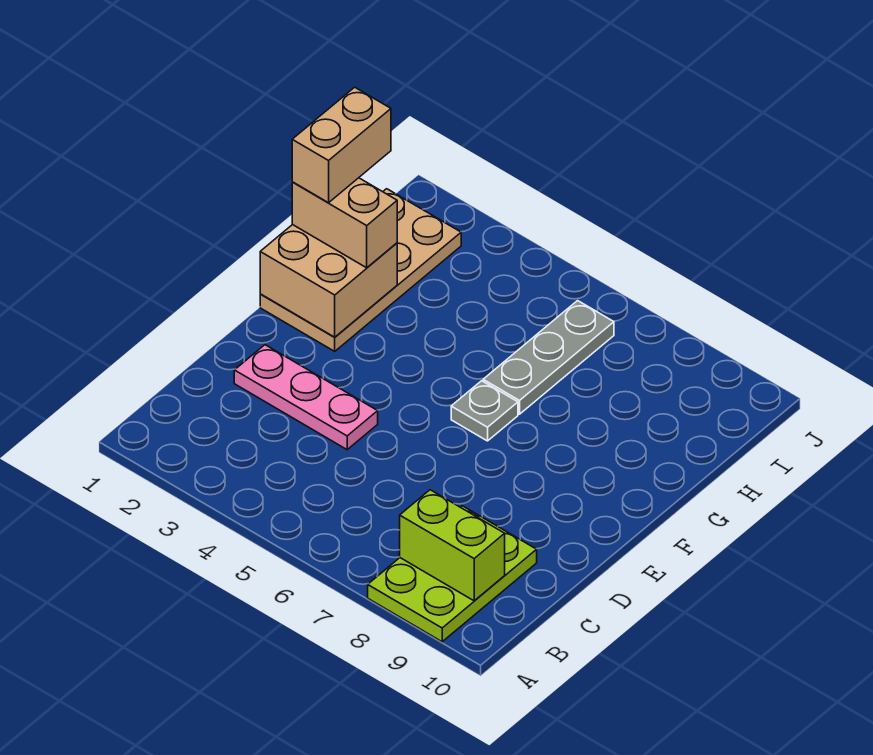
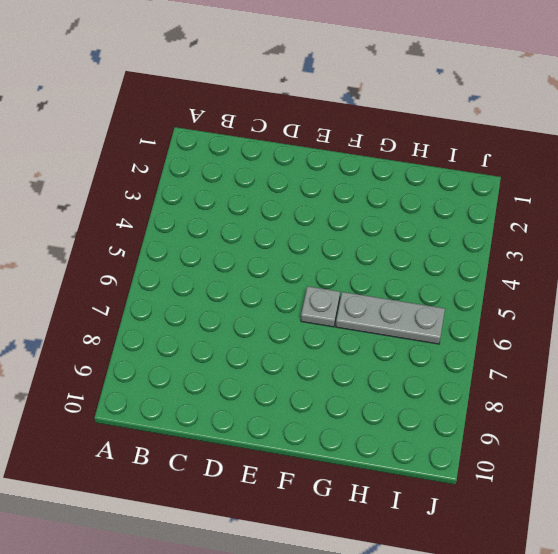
none -> lime plate A8:C9 level 1
none -> pink plate D2:D4 level 1

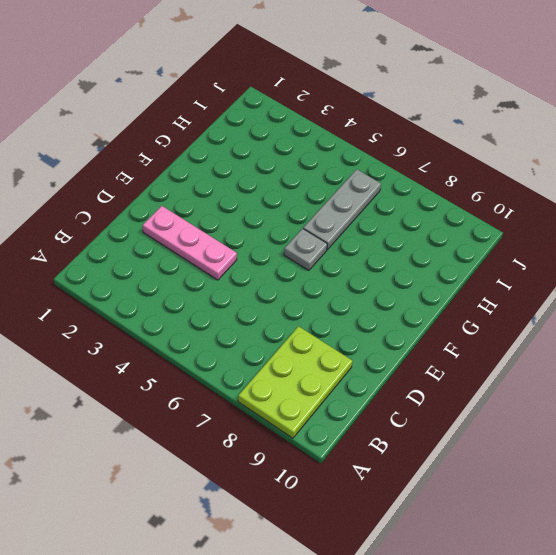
none -> tan plate F1:I2 level 1
none -> lime brick B8:B9 level 2

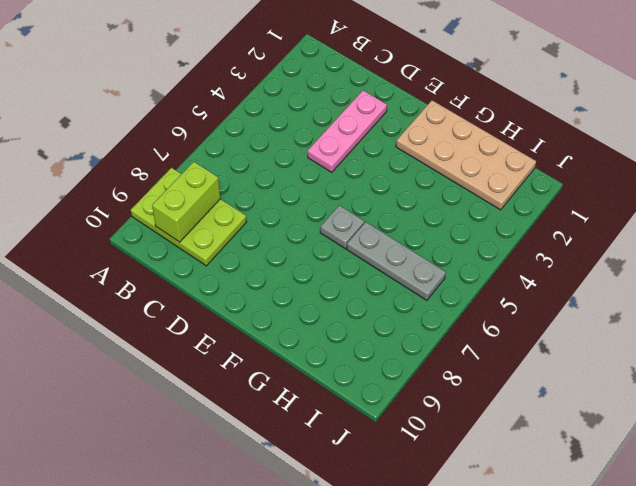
none -> tan brick F1:G2 level 2
none -> tan brick G1:G2 level 3

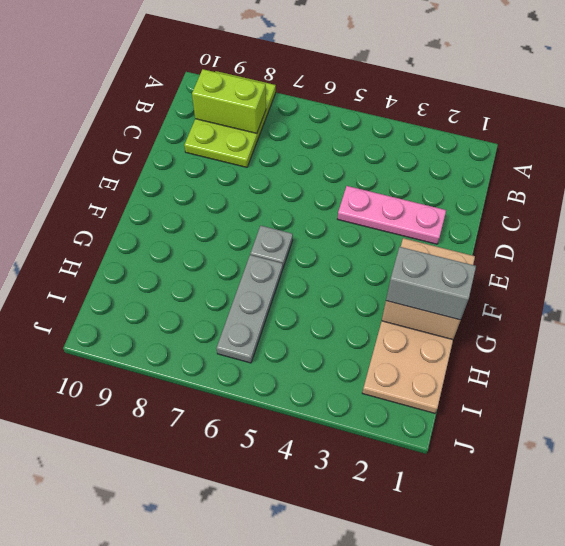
grey brick G1:G2 level 3 -> tan brick G1:G2 level 3
none -> tan brick G1:H1 level 4

